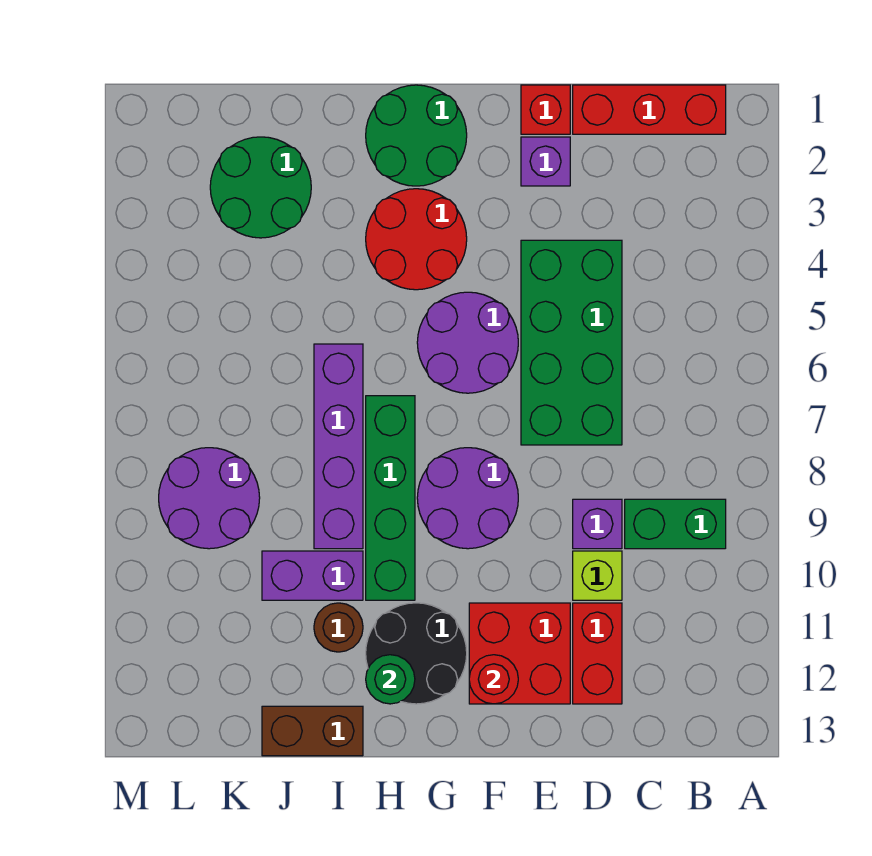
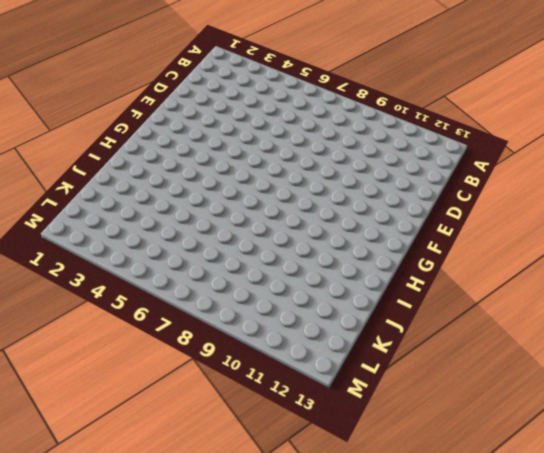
none -> red brick B1:D1 level 1
none -> green brick B9:C9 level 1
none -> green brick D4:E7 level 1

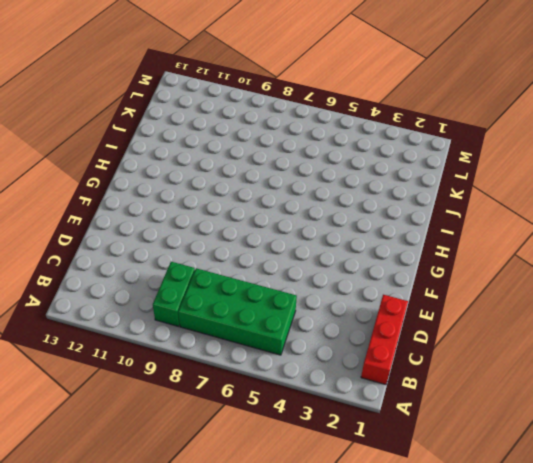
green brick B5:C8 level 1 -> green brick D4:E7 level 1
none -> purple brick D9 level 1
none -> lime brick D10 level 1
none -> red brick D11:D12 level 1

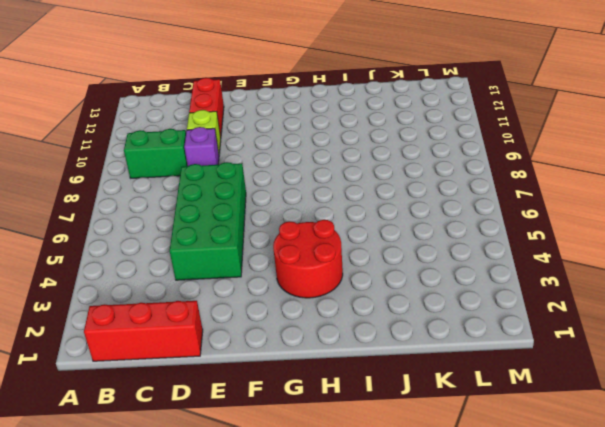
none -> red brick E1 level 1
none -> purple brick E2 level 1
none -> red brick E11:F12 level 1

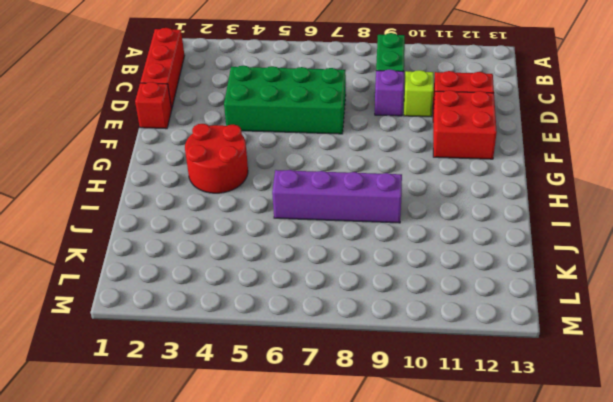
none -> purple brick E2 level 1
none -> purple round brick F5:G6 level 1
none -> purple round brick F8:G9 level 1

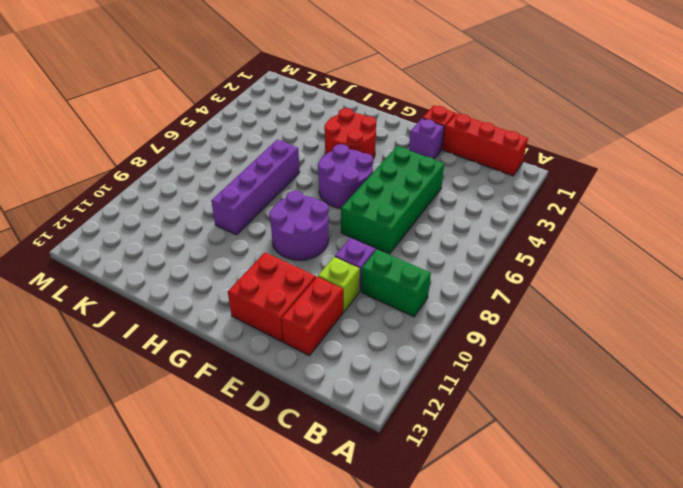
none -> green round brick G1:H2 level 1
none -> black round brick G11:H12 level 1
none -> green brick H7:H10 level 1

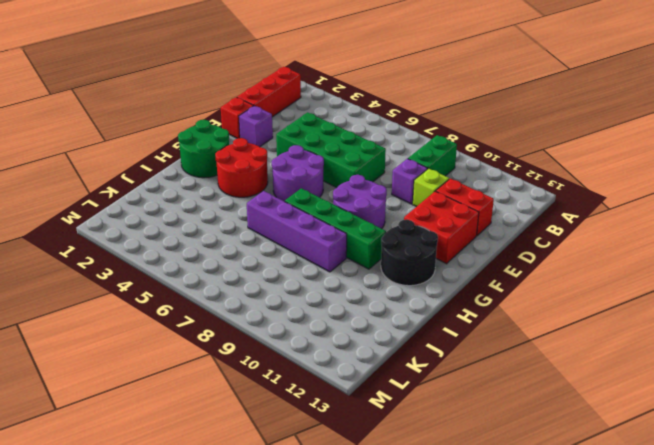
none -> purple brick I10:J10 level 1
none -> brown round brick I11 level 1
none -> brown brick I13:J13 level 1

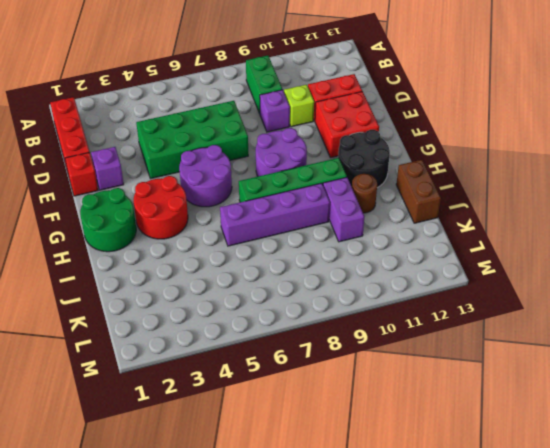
none -> green round brick J2:K3 level 1
none -> purple round brick K8:L9 level 1
none -> red round brick F12 level 2

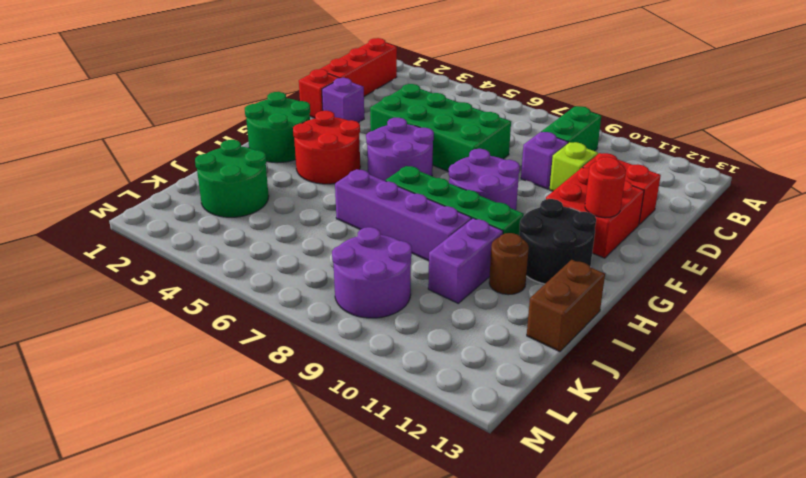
none -> green round brick H12 level 2

